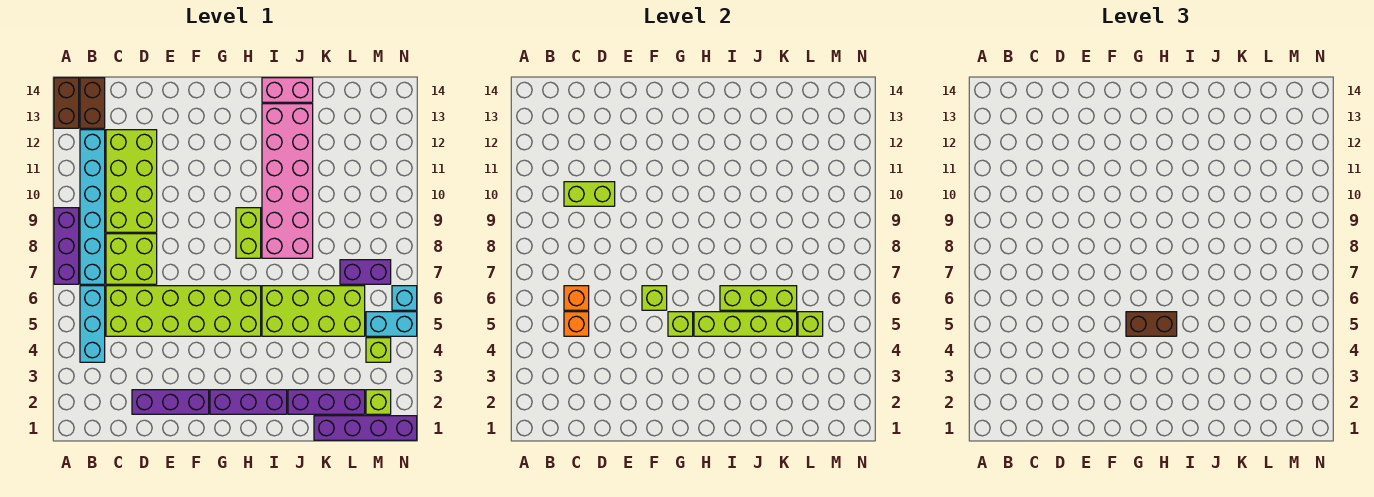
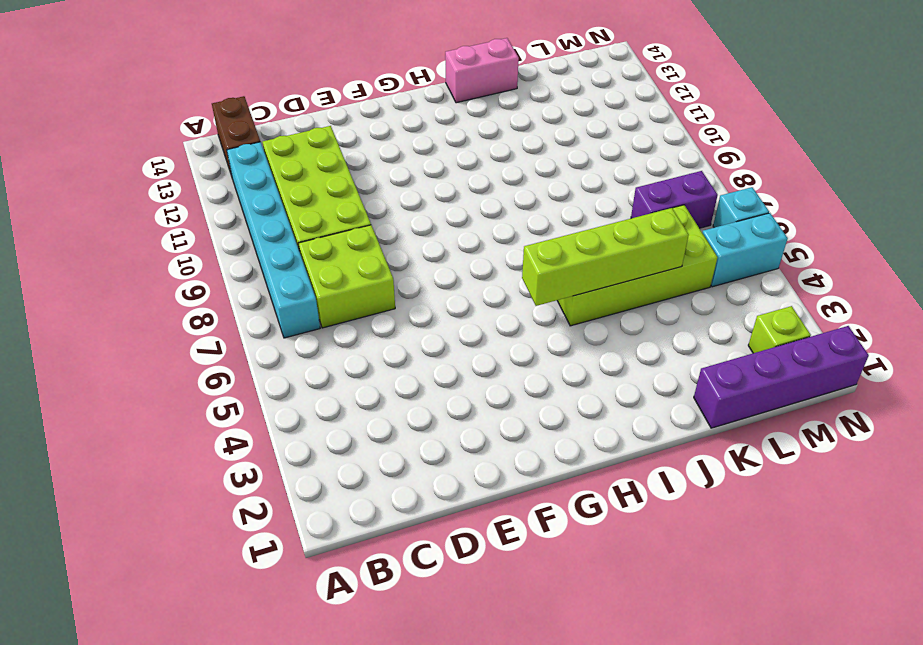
none -> purple brick A7:A9 level 1
none -> brown brick A13:A14 level 1
none -> cyan brick B4:B6 level 1
none -> lime brick C5:H6 level 1

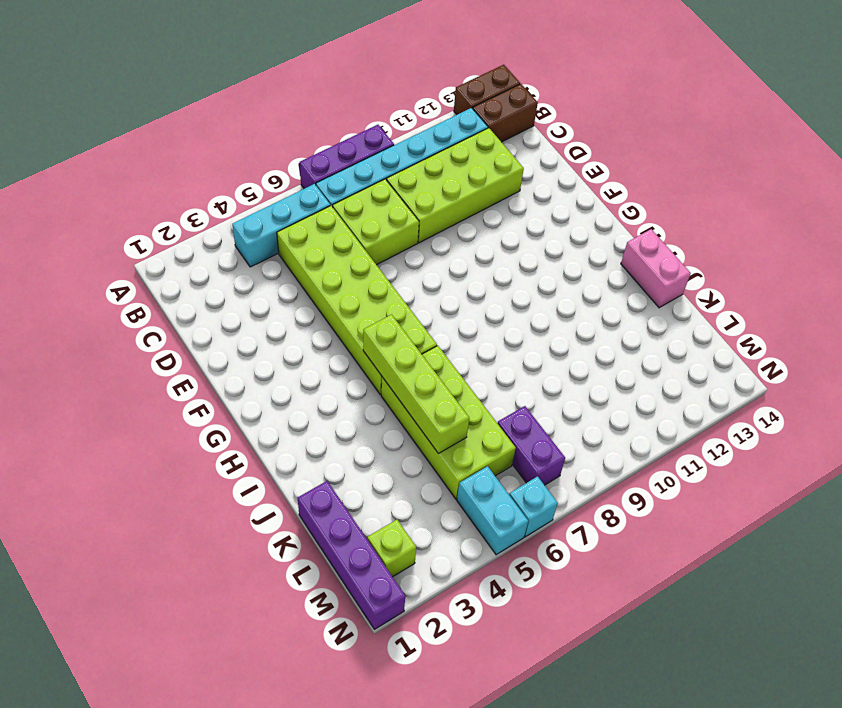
none -> purple brick D2:F2 level 1
none -> purple brick G2:I2 level 1
none -> lime brick H8:H9 level 1
none -> pink brick I8:J13 level 1

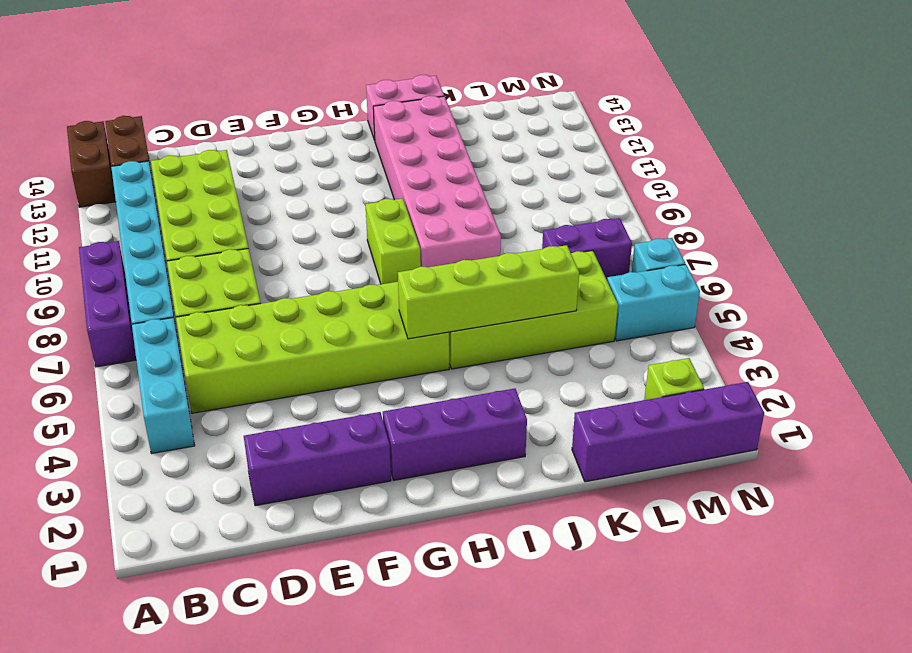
none -> purple brick J2:L2 level 1
none -> lime brick M4 level 1
none -> orange brick C5 level 2
none -> orange brick C6 level 2

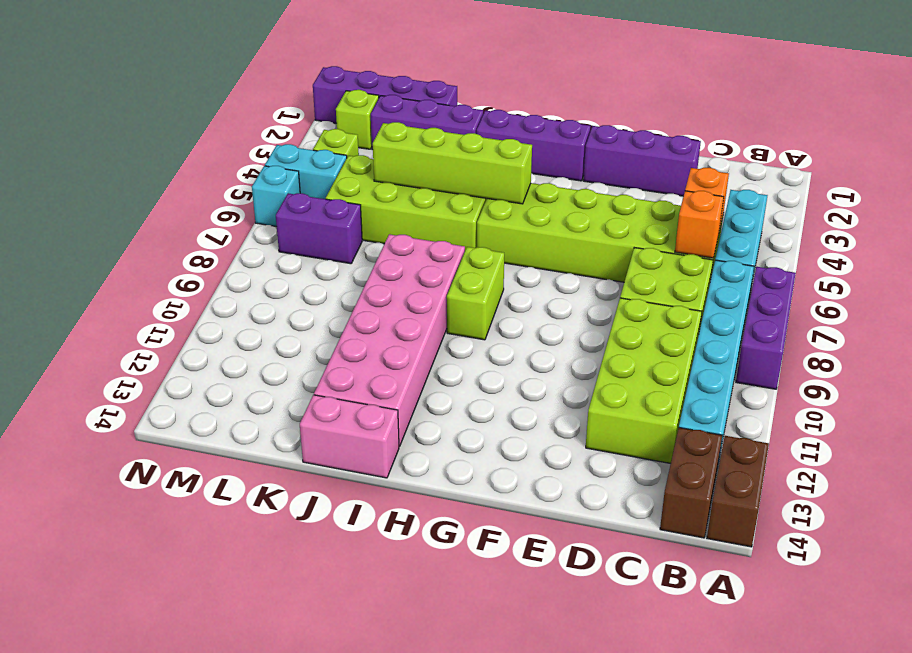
none -> lime brick C10:D10 level 2
none -> lime brick F6 level 2
none -> lime brick G5 level 2
none -> lime brick I6:K6 level 2

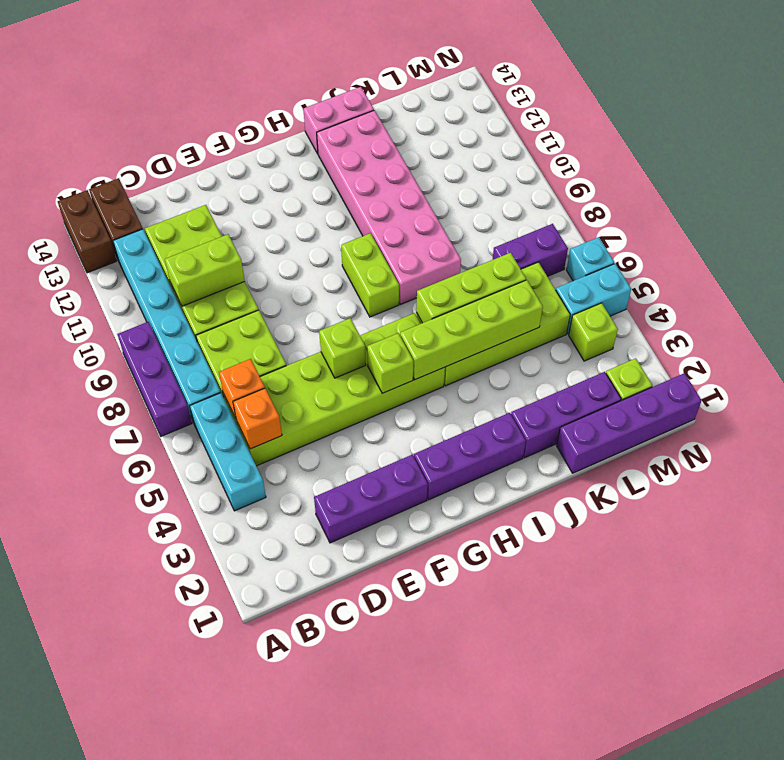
none -> lime brick L5 level 2
none -> brown brick G5:H5 level 3

